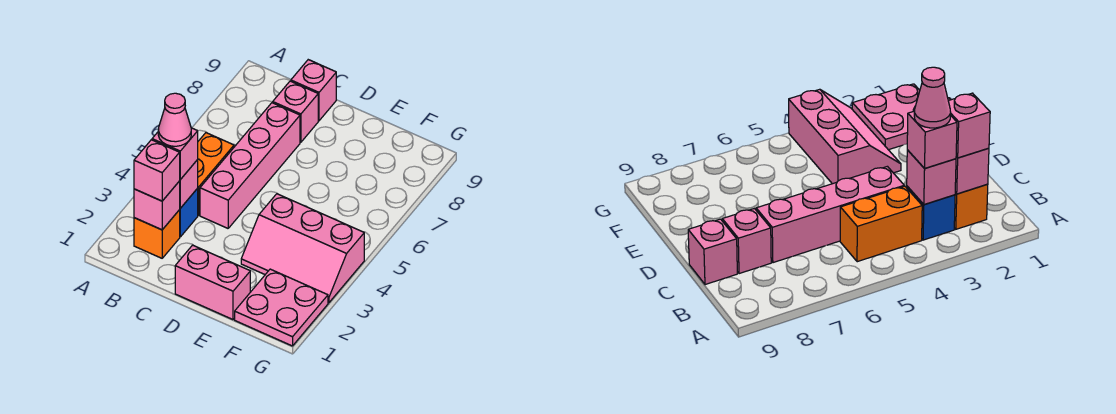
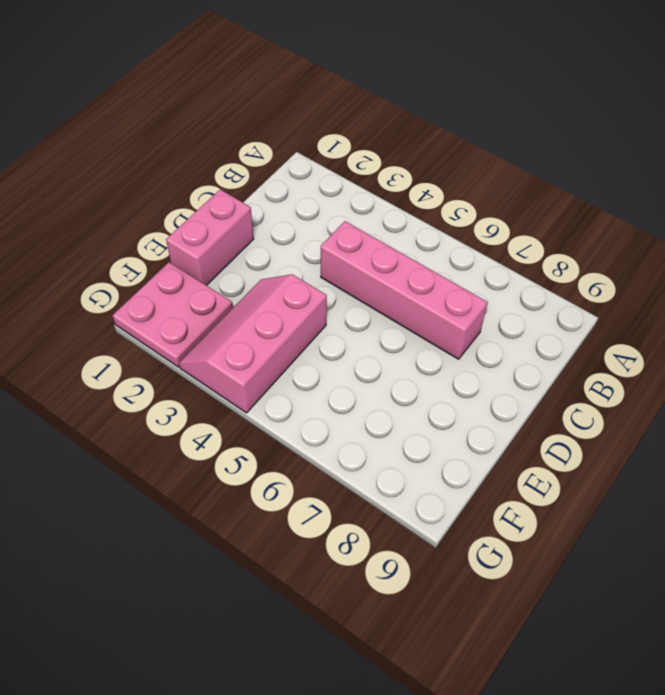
none -> orange brick B2 level 1
none -> blue brick B3 level 1
none -> orange brick B4:B5 level 1

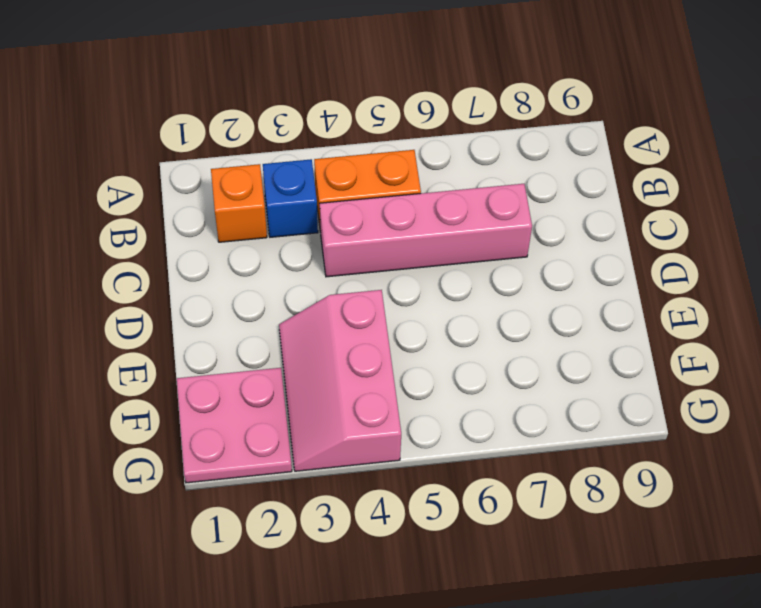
none -> pink brick C8 level 1
none -> pink brick C9 level 1
none -> pink brick D1:E1 level 1

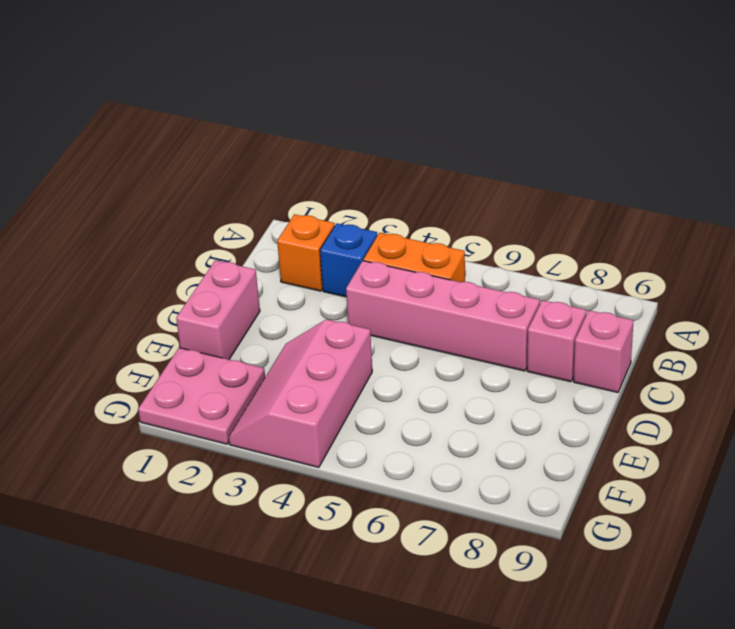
none -> pink brick B2 level 2
none -> pink brick B3 level 2
none -> pink brick B2 level 3

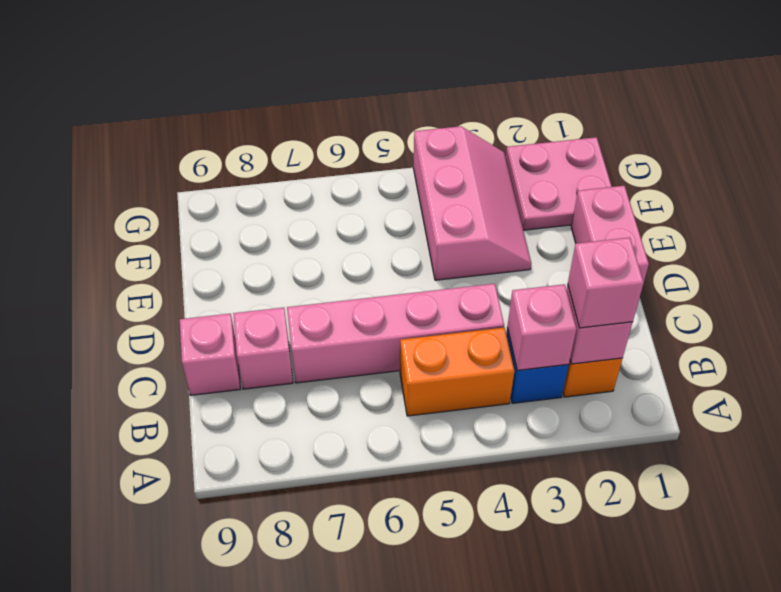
none -> pink brick B3 level 3
none -> pink cone B3 level 4

